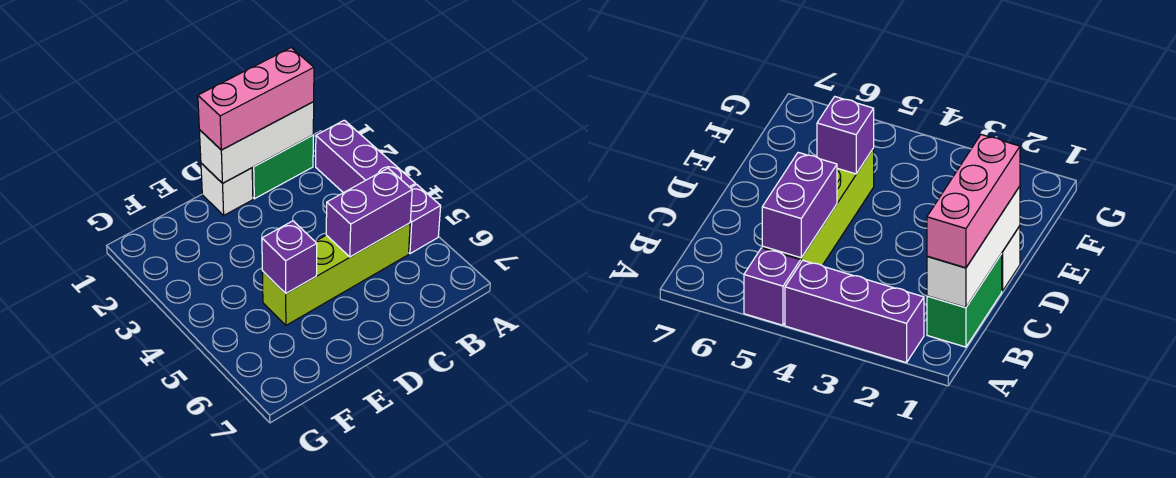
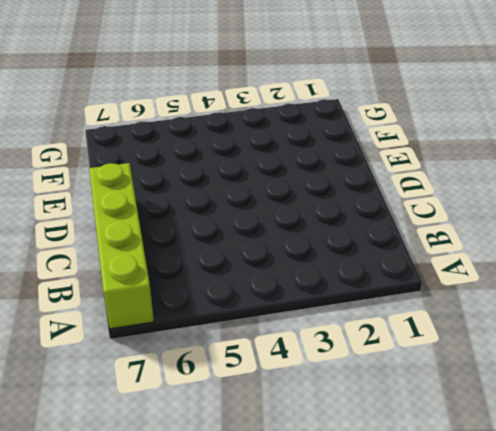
lime brick A7:D7 level 1 -> lime brick B5:E5 level 1
none -> purple brick A2:A4 level 1
none -> purple brick A5 level 1

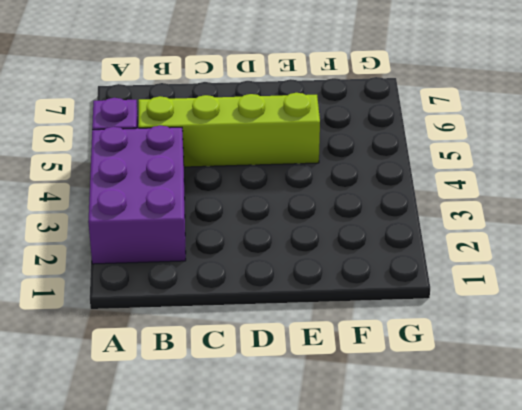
purple brick A2:B4 level 1 -> purple brick A2:A4 level 1
none -> green brick B1:C1 level 1
none -> white brick D1 level 1

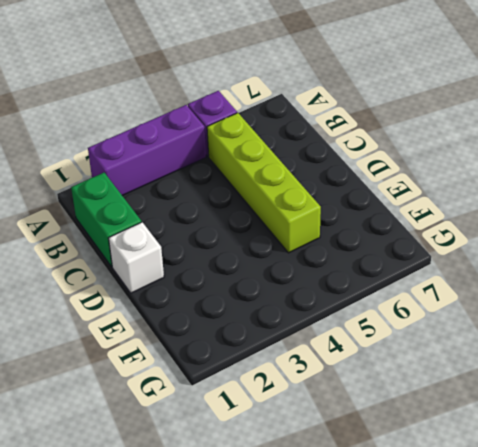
none -> white brick B1:D1 level 2
none -> purple brick B5:C5 level 2

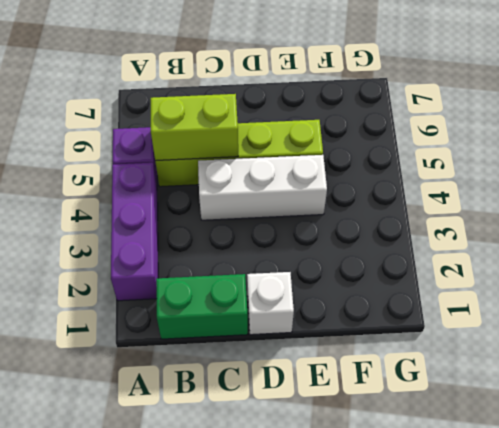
lime brick B5:C5 level 2 -> purple brick B5:C5 level 2
white brick C4:E4 level 1 -> white brick B1:D1 level 2
none -> purple brick E5 level 2
none -> pink brick B1:D1 level 3

